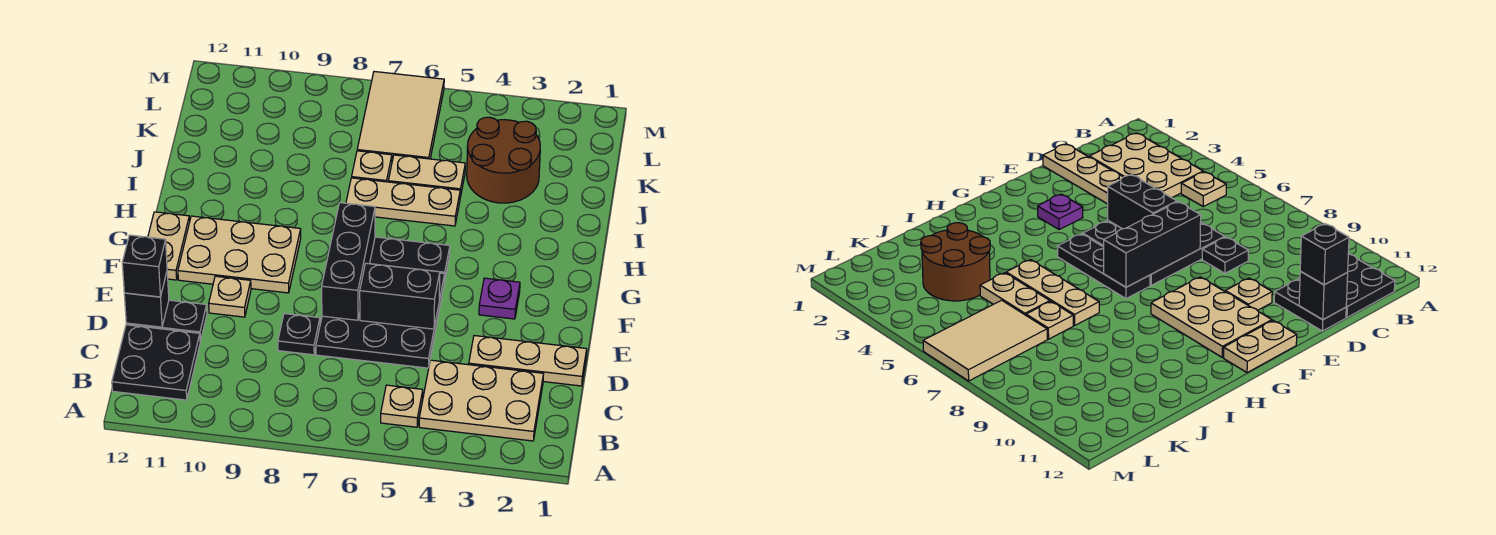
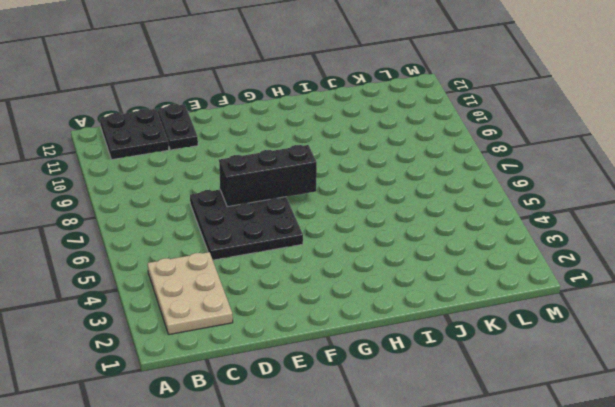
none -> tan plate B5 level 1
none -> tan plate D1:D3 level 1
none -> black plate D8 level 1

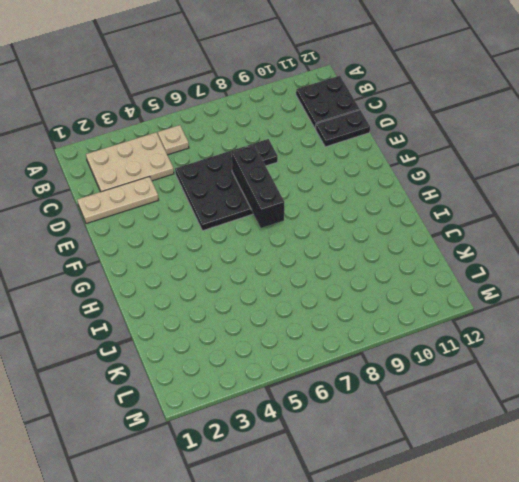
none -> tan plate E10 level 1
none -> purple plate F3 level 1
none -> tan plate F9:G11 level 1

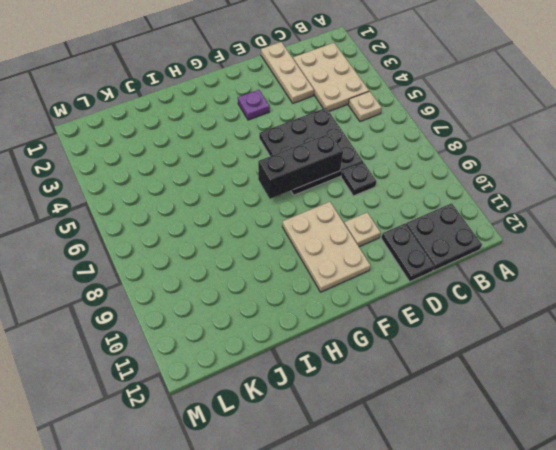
none -> tan plate F12:G12 level 1
none -> black plate G5:G7 level 1
none -> tan plate I5:I7 level 1

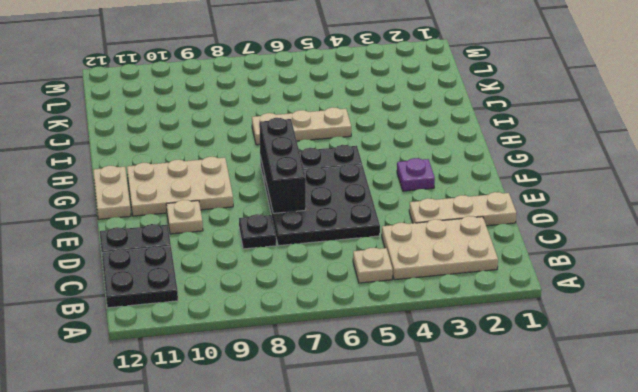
none -> brown round brick J3:K4 level 1
none -> tan plate J5:J6 level 1
none -> tan plate J7 level 1

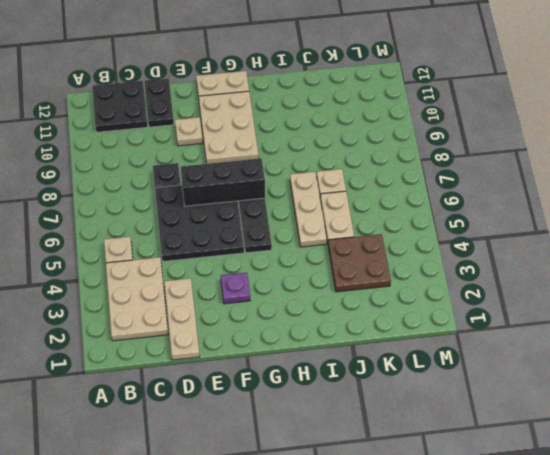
brown plate J3:K4 level 1 -> brown round brick J3:K4 level 1
none -> tan tile K6:M7 level 1
none -> black brick D12 level 2
none -> black brick E5:E6 level 2

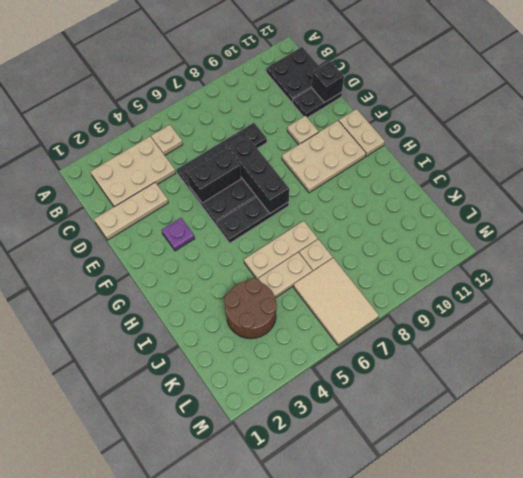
none -> black brick D12 level 3

